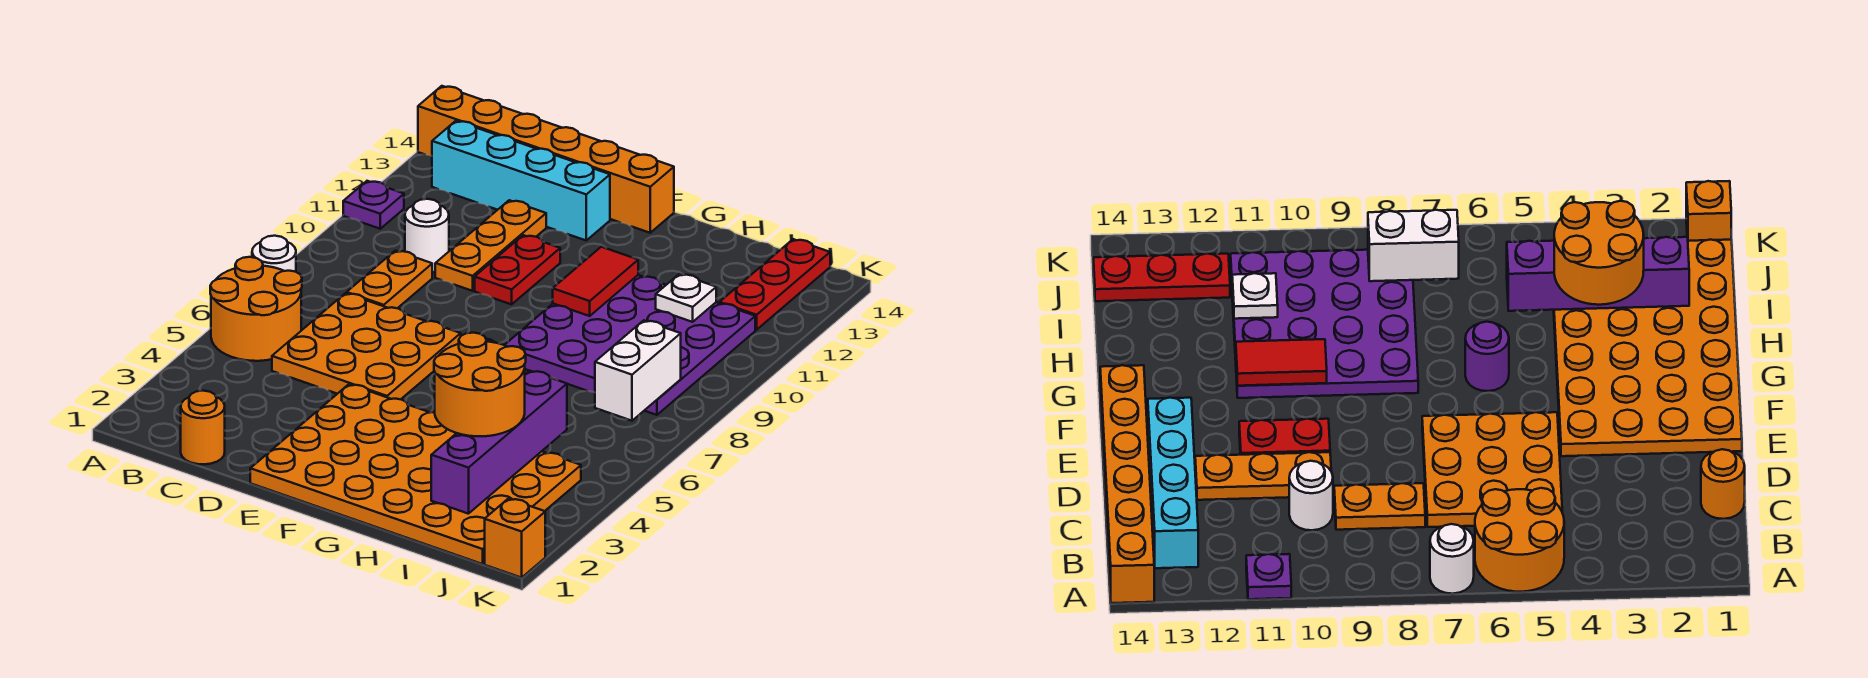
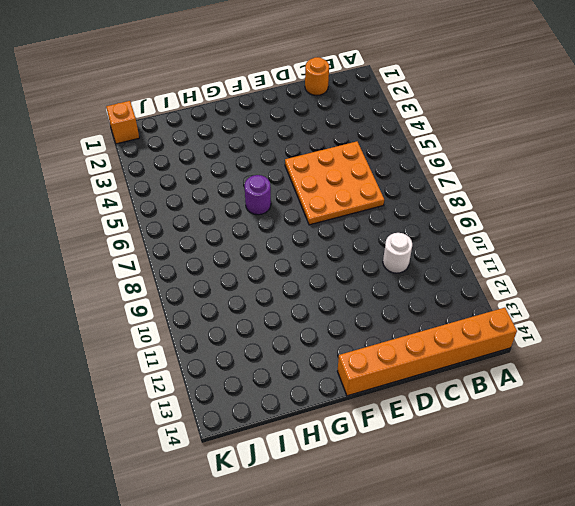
none -> orange round brick A5:B6 level 1
none -> white round brick A7 level 1
none -> purple plate A11 level 1

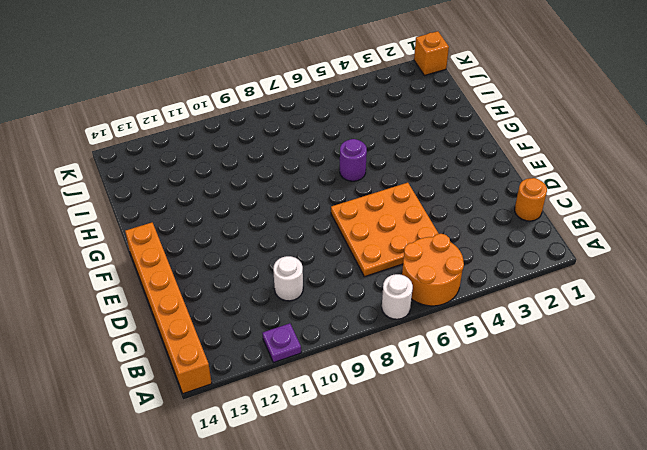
none -> cyan brick B13:E13 level 1
none -> orange plate C8:C9 level 1
none -> orange plate D10:D12 level 1

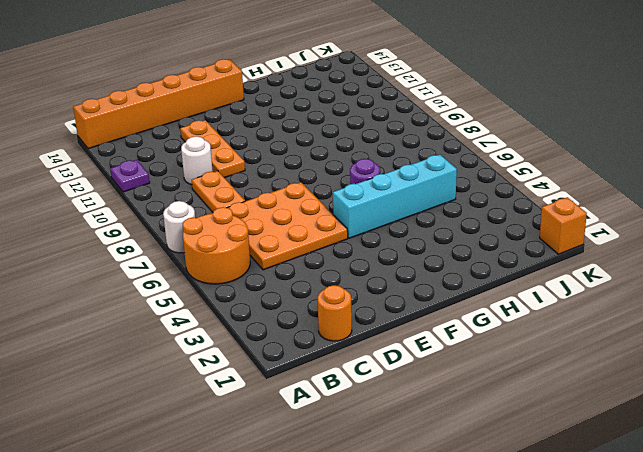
cyan brick F5:I5 level 1 -> cyan brick B13:E13 level 1
none -> orange plate E1:J4 level 1
none -> red plate E10:E11 level 1
none -> purple plate G8:J11 level 1

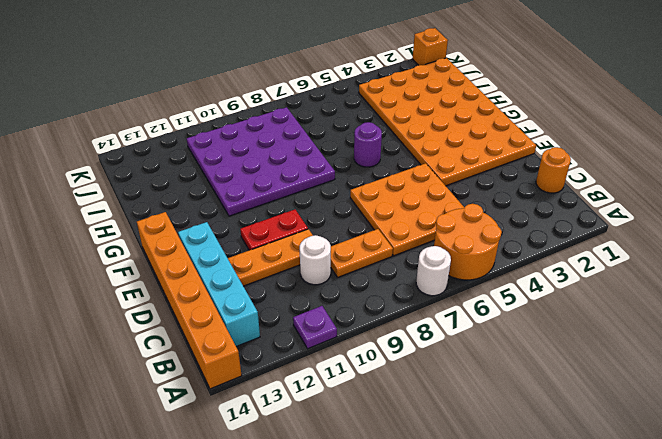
none -> red plate J12:J14 level 1
none -> red tile G10:G11 level 2
none -> purple brick I2:I5 level 2

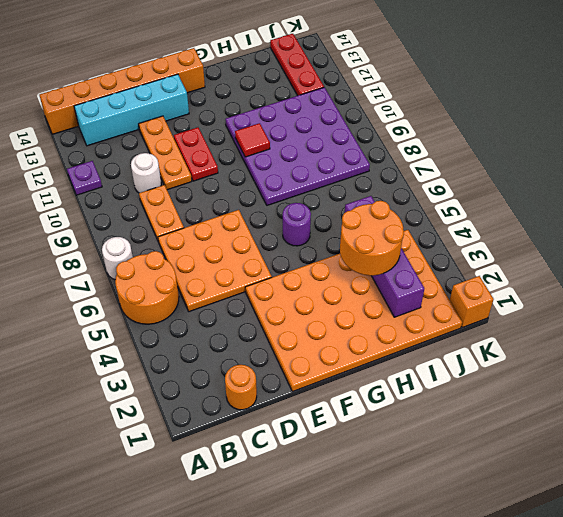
red tile G10 level 2 -> red tile G10:G11 level 2
none -> white plate I11 level 2
none -> white brick J7:J8 level 2

